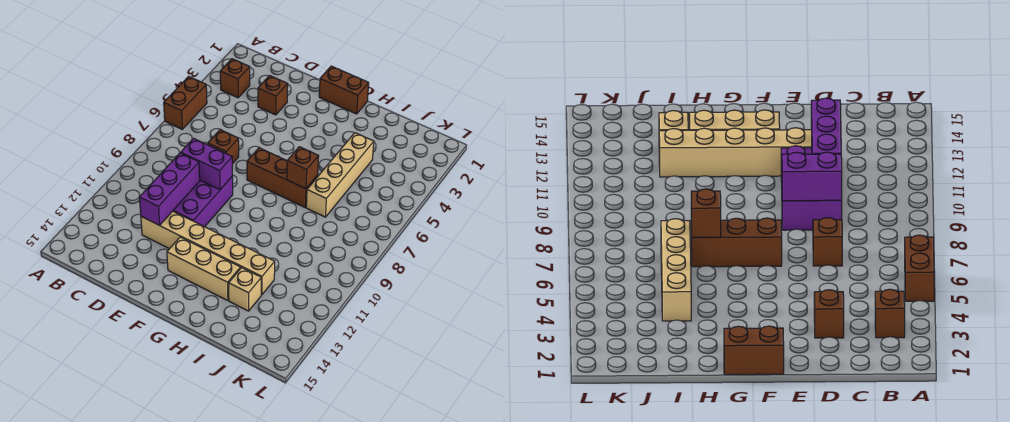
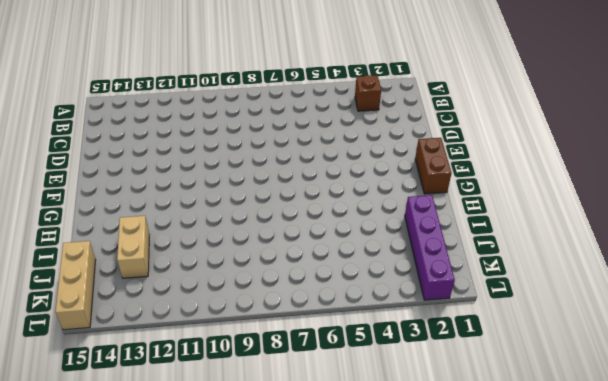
purple brick I2:L2 level 1 -> none
tan brick I13:J13 level 1 -> tan brick I13 level 1
tan brick J15:L15 level 1 -> tan brick F13:H13 level 1
none -> brown brick A5:A6 level 1
none -> brown brick D3 level 1
none -> brown brick D7 level 1

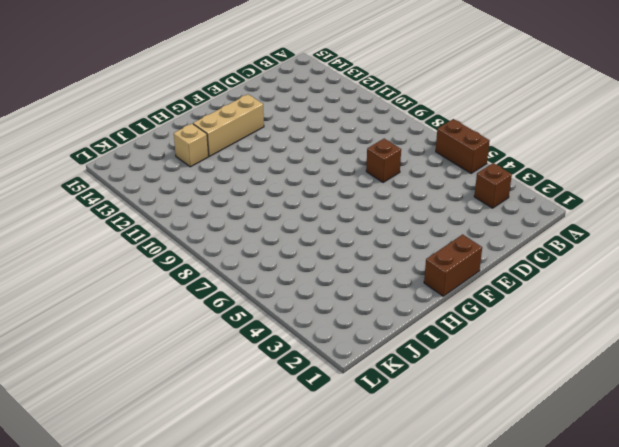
none -> brown brick D3 level 1
none -> purple brick D9:E11 level 1
none -> tan brick D12:I12 level 1

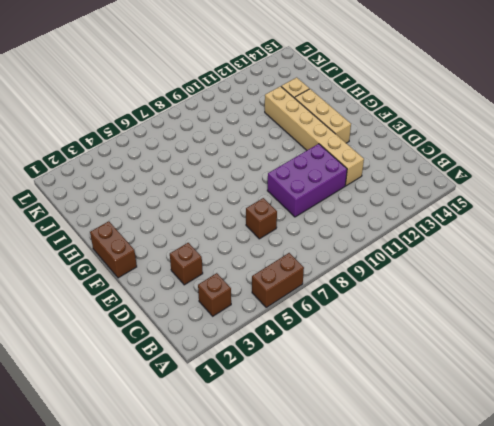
none -> brown brick F7:H7 level 1
none -> tan brick I4:I7 level 1
none -> purple brick D9:E9 level 2

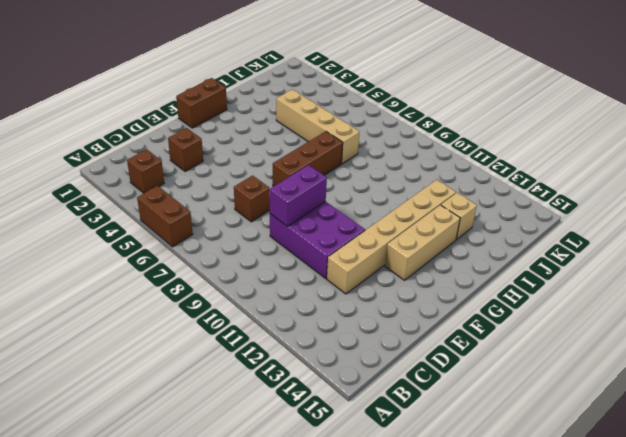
none -> purple brick D10:D12 level 2
none -> brown brick H7 level 2

